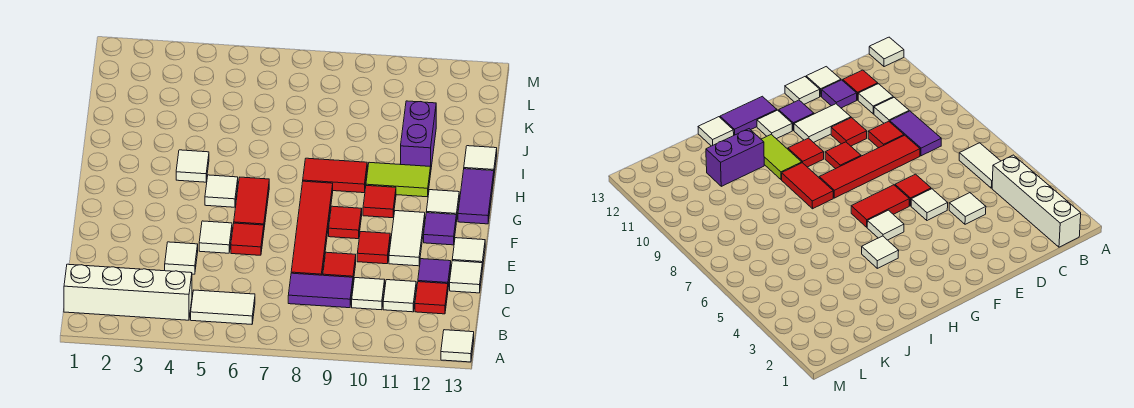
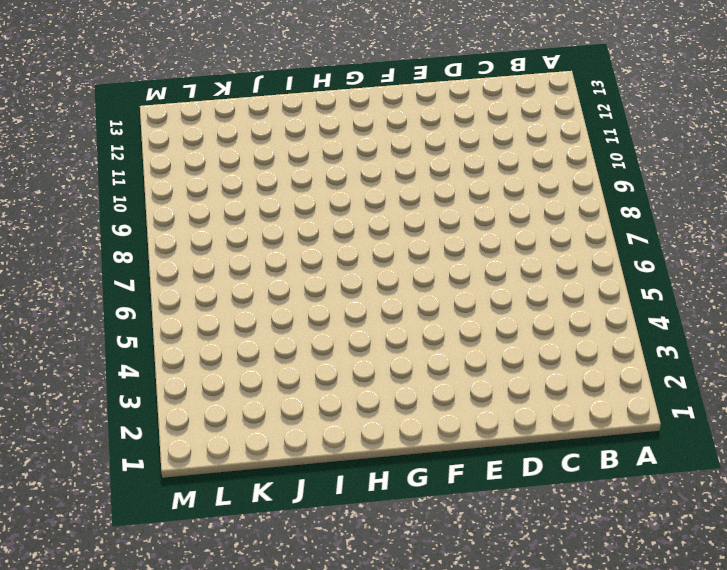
none -> white tile A13 level 1
none -> white brick B1:B4 level 1
none -> white tile B5:B6 level 1

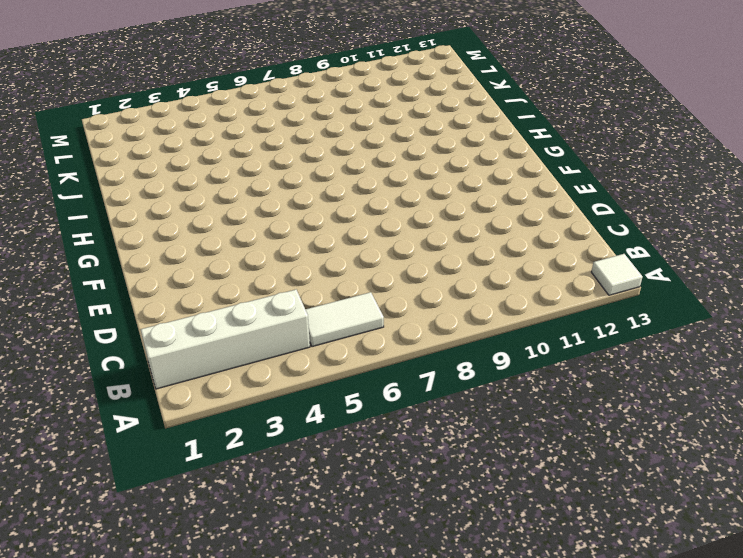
none -> purple tile C8:C9 level 1
none -> white tile C10 level 1
none -> white tile C11 level 1

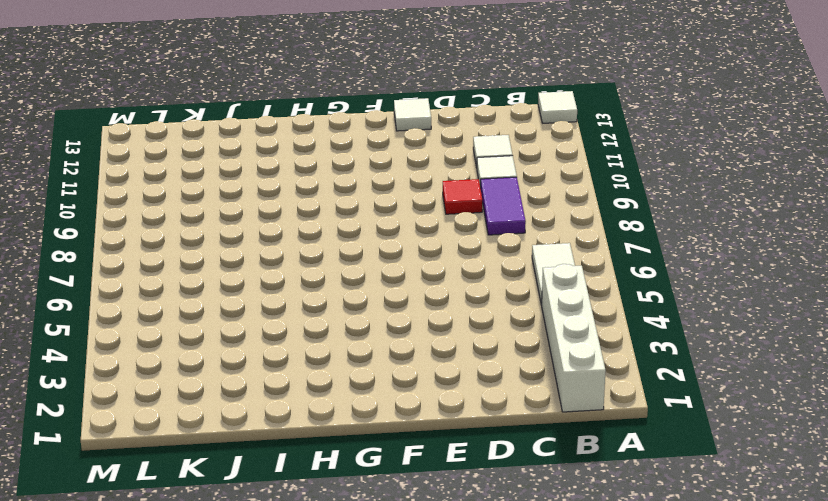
none -> red tile C12 level 1
none -> white tile D4 level 1
none -> red tile D8:G8 level 1

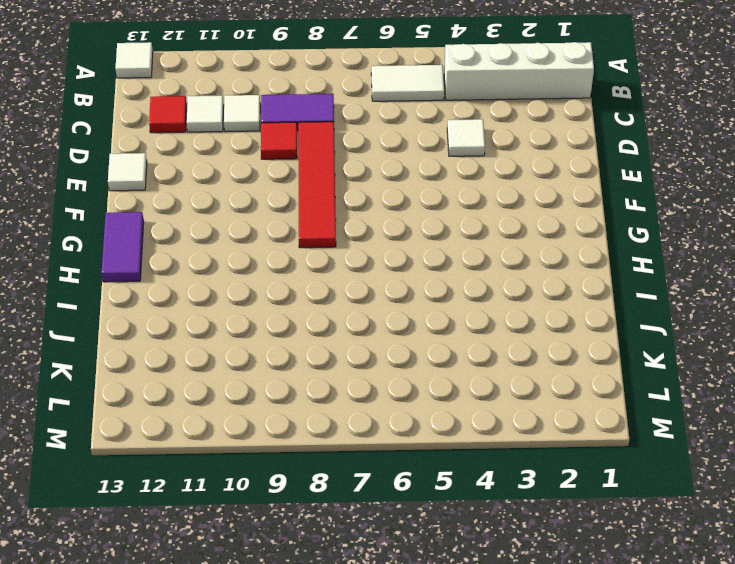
none -> purple tile D12 level 1
none -> white tile D13 level 1
none -> white tile E5 level 1

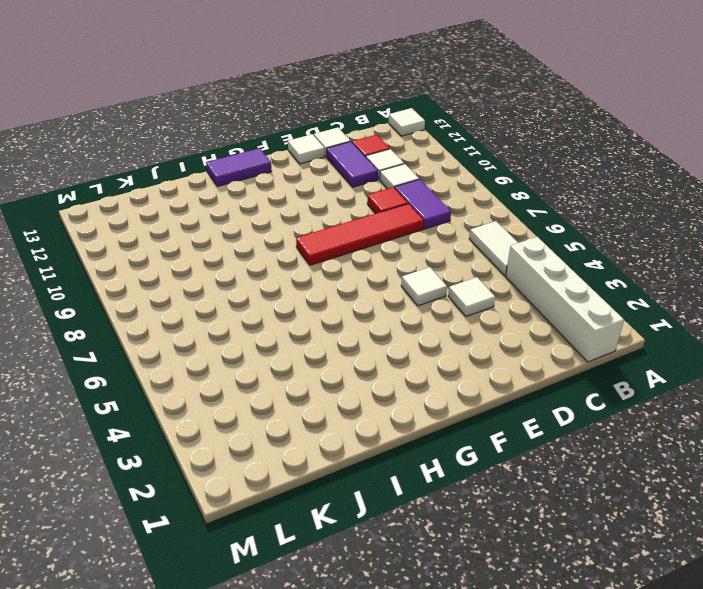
purple tile D11:D12 level 1 -> purple tile D12 level 1
none -> red tile E6 level 1
none -> red tile E10 level 1
none -> white tile E11:F11 level 1

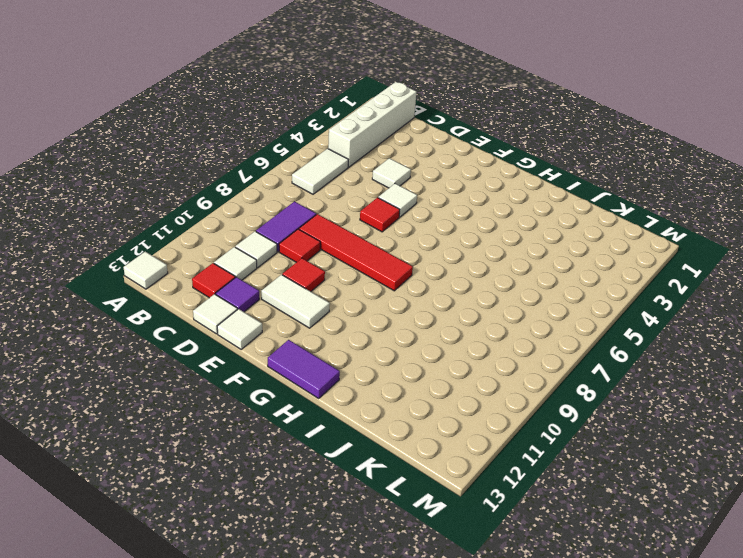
none -> red tile F6:G6 level 1
none -> red tile F9 level 1
none -> purple tile F12 level 1

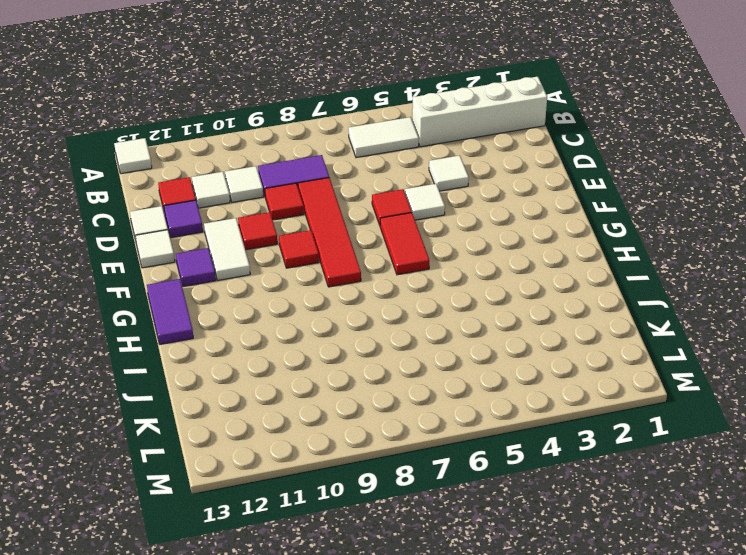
none -> white tile G5 level 1
none -> red tile G10 level 1
none -> white tile G12 level 1

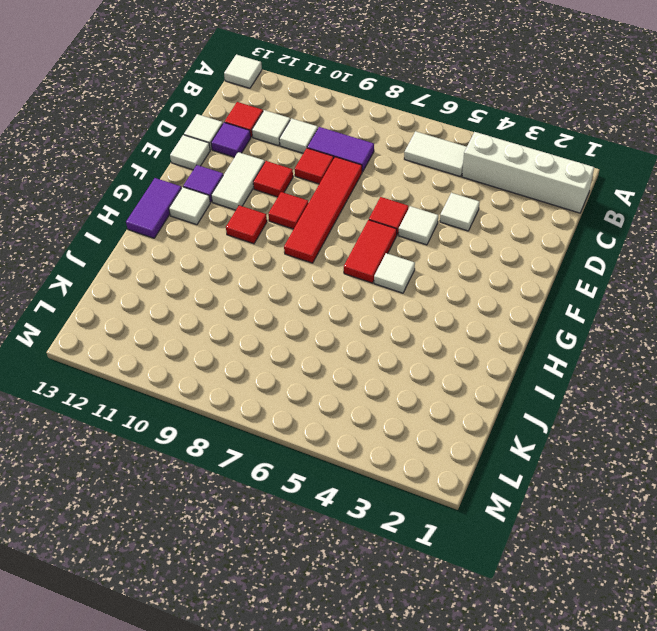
none -> white tile H4 level 1
none -> red tile H8:H9 level 1
none -> lime tile H10:H11 level 1

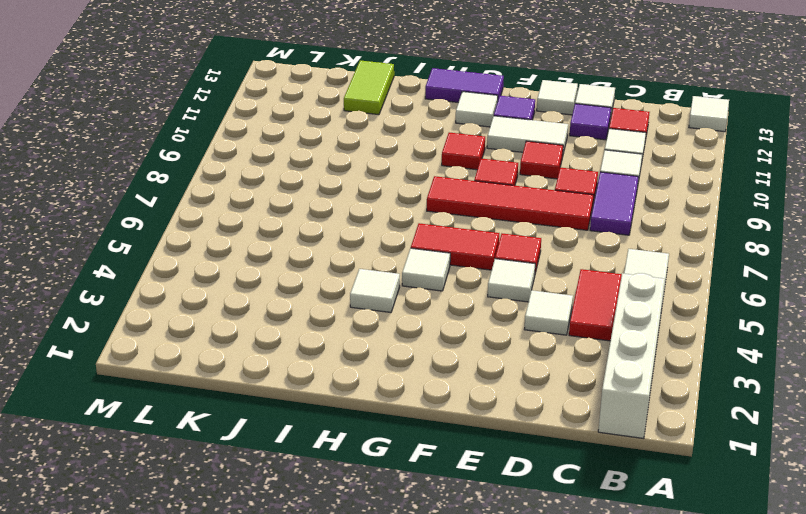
red tile C4:C5 level 1 -> red tile H8:H9 level 1
lime tile J12:J13 level 1 -> lime tile H10:H11 level 1
none -> purple brick I11:J11 level 1
none -> white tile I13 level 1

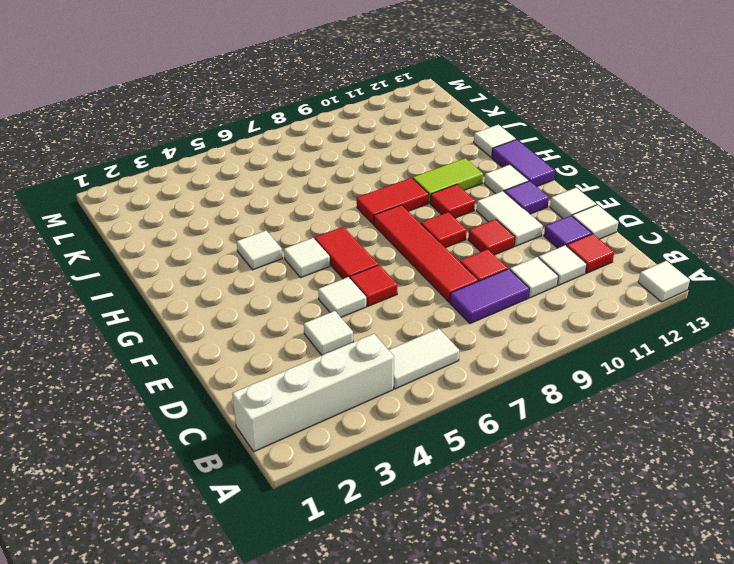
none -> purple brick I11:J11 level 1

